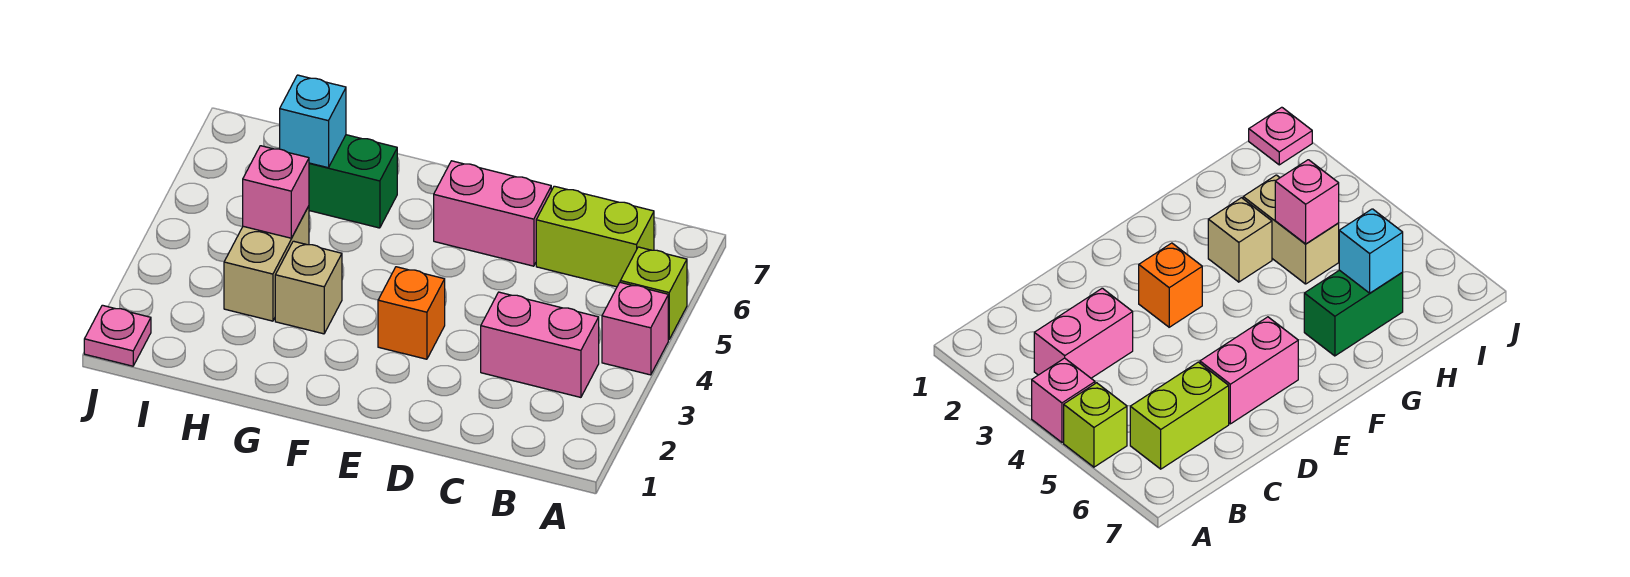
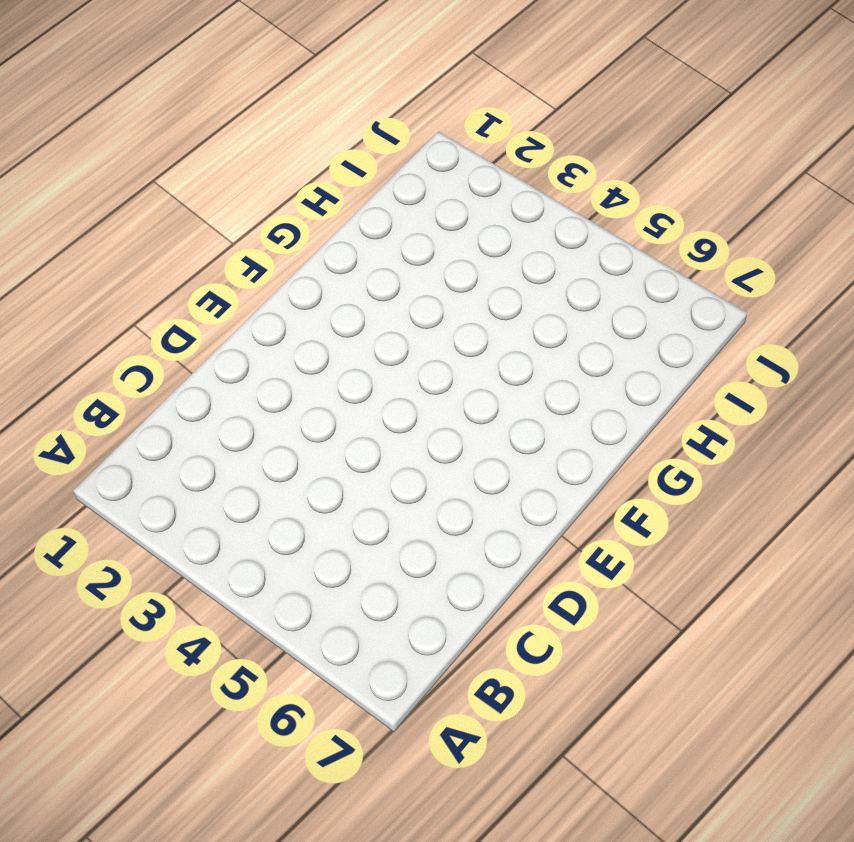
none -> pink brick A4 level 1
none -> lime brick A5 level 1
none -> pink brick B3:C3 level 1

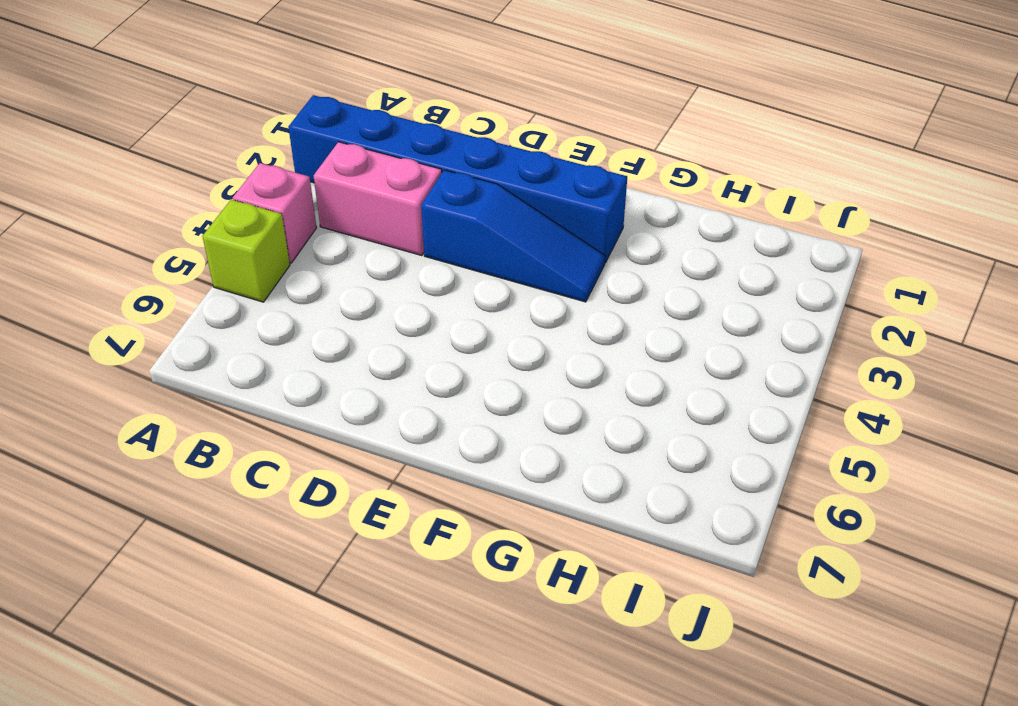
blue brick A2:F2 level 1 -> none
blue slope D3:F3 level 1 top D -> orange brick E3 level 1
none -> lime brick B6:C6 level 1
none -> pink brick D6:E6 level 1
none -> tan brick G3 level 1

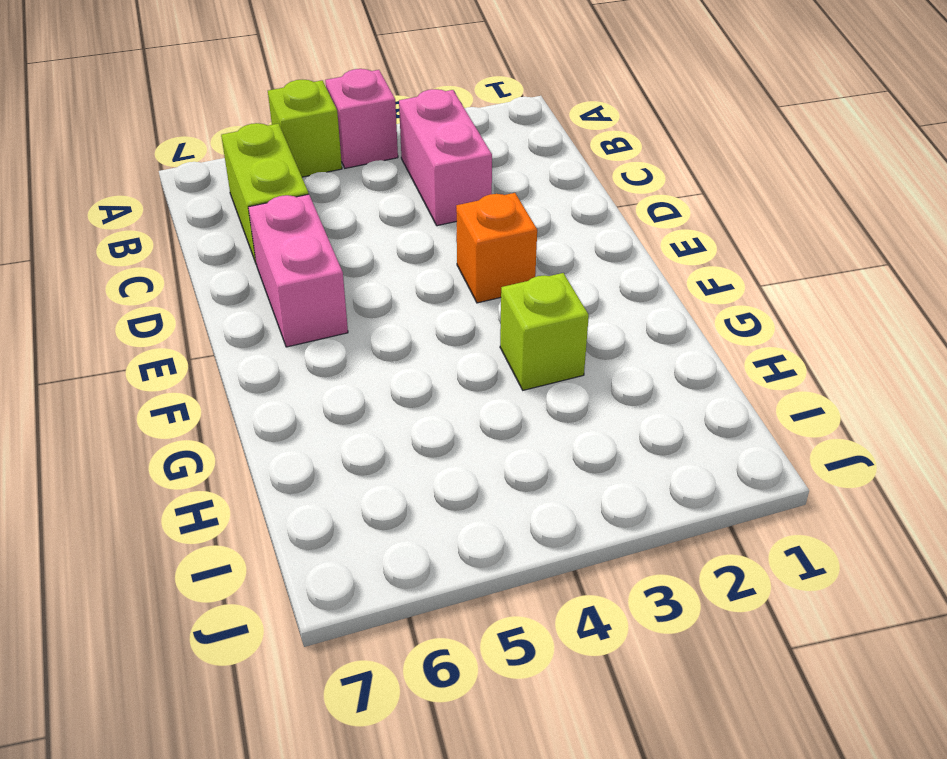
lime brick G3 level 1 -> tan brick G3 level 1
none -> green brick G6:H6 level 1
none -> tan brick H3:H4 level 1
none -> pink plate J1 level 1

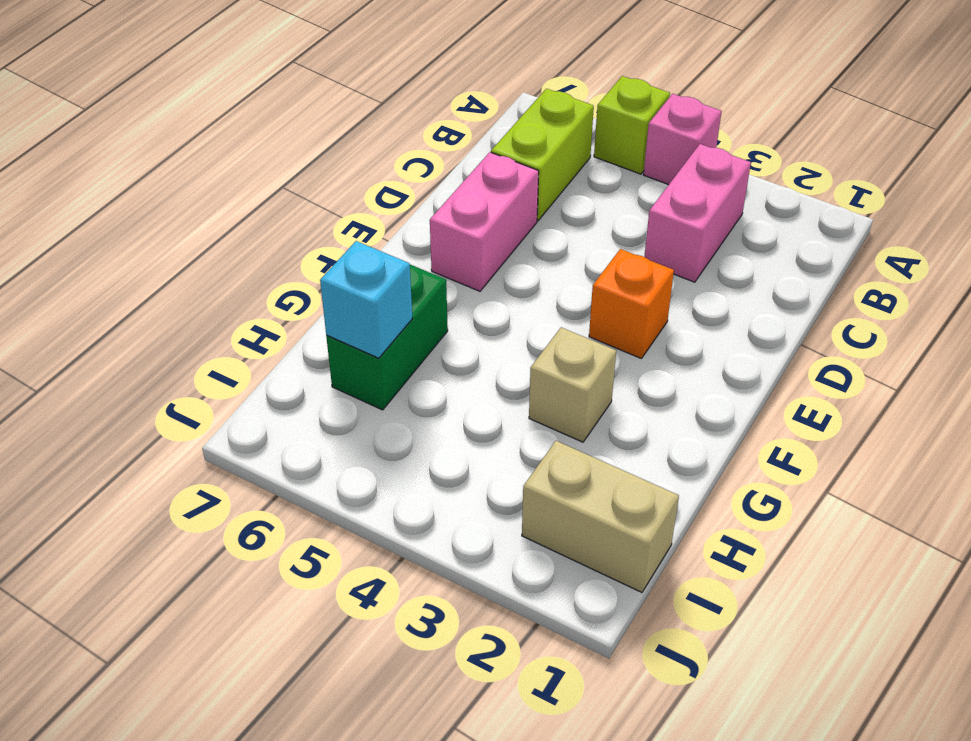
tan brick I1:I2 level 1 -> tan brick H3:H4 level 1
none -> pink plate J1 level 1
none -> pink brick H4 level 2

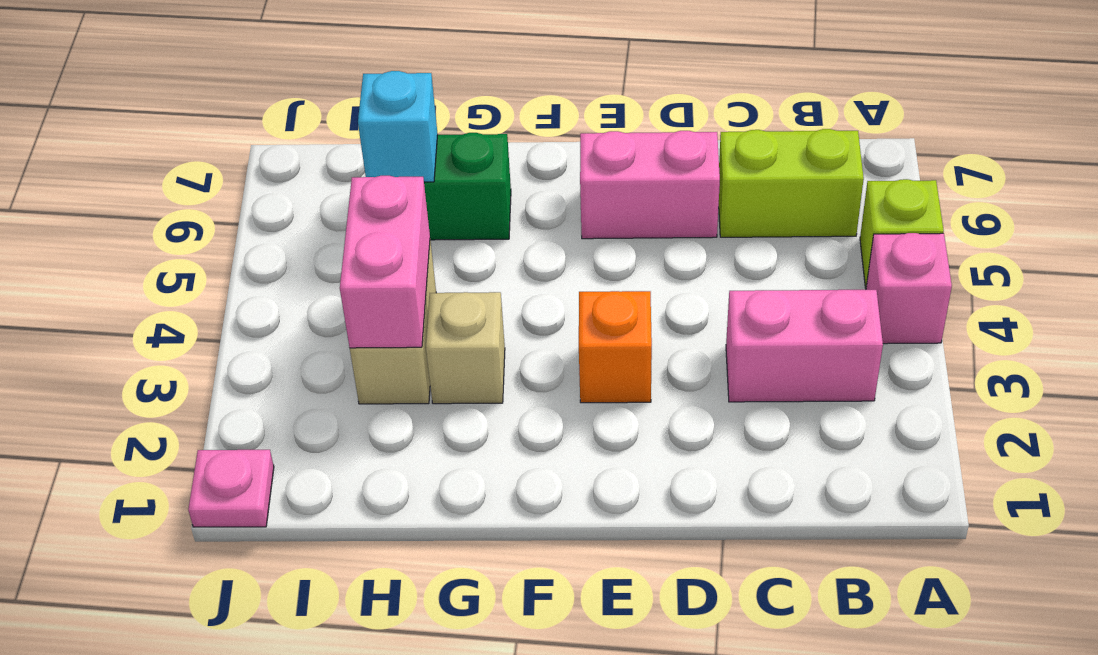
pink brick H3:H4 level 2 -> pink brick H4 level 2

